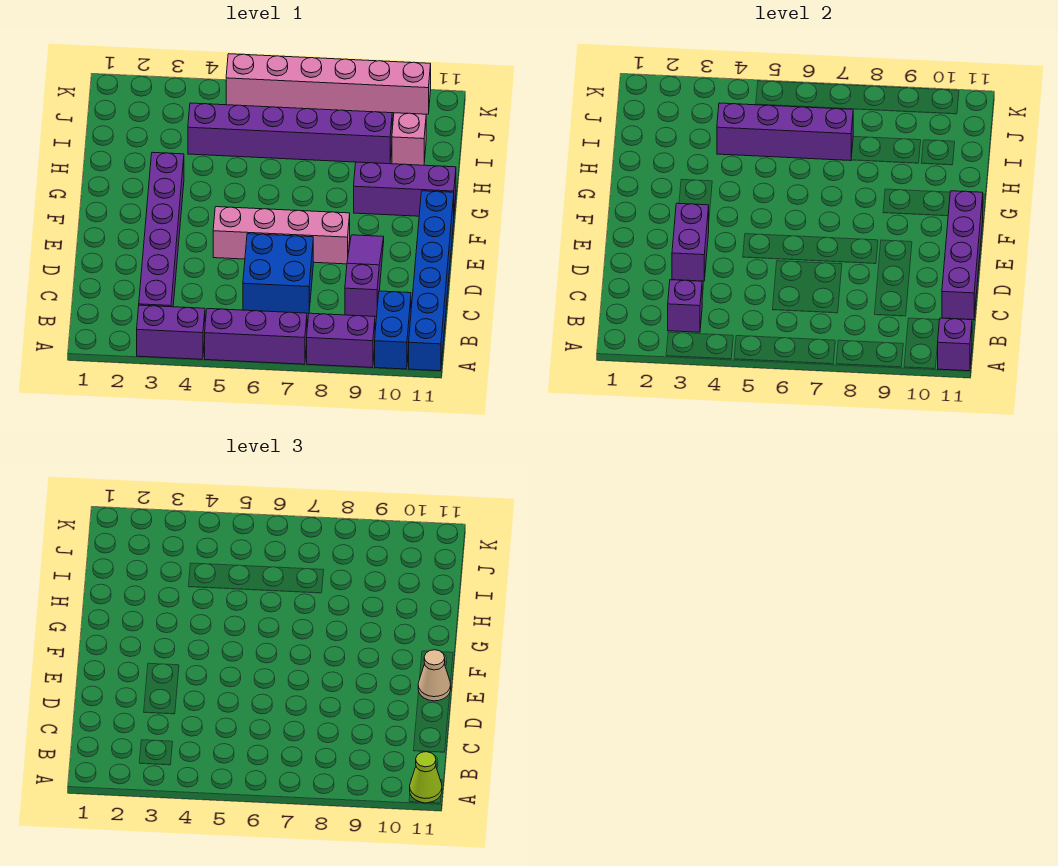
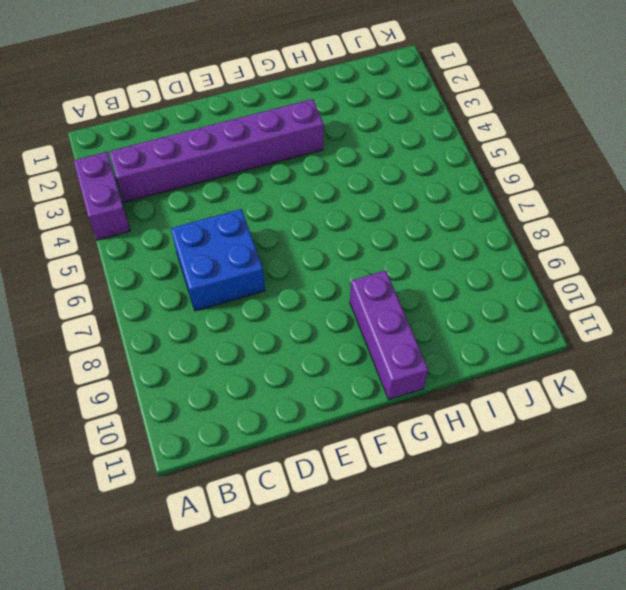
none -> purple brick A5:A7 level 1
none -> purple brick A8:A9 level 1
none -> blue brick A10:B10 level 1

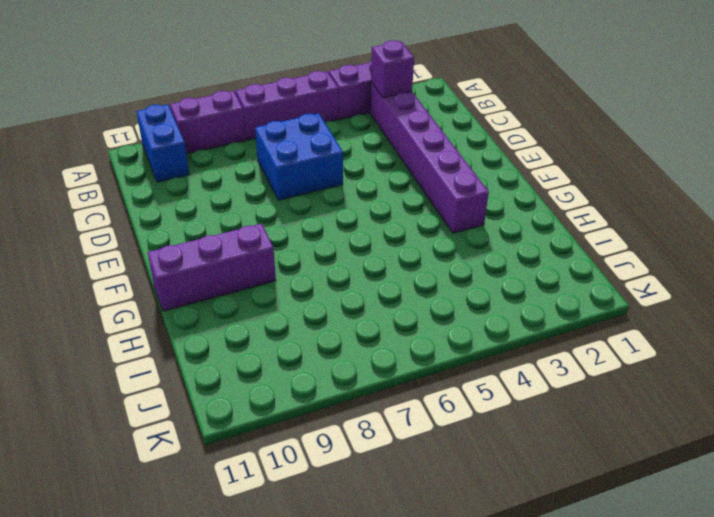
none -> blue brick A11:F11 level 1
none -> purple slope C9:E9 level 1 top C
none -> pink brick E5:E8 level 1

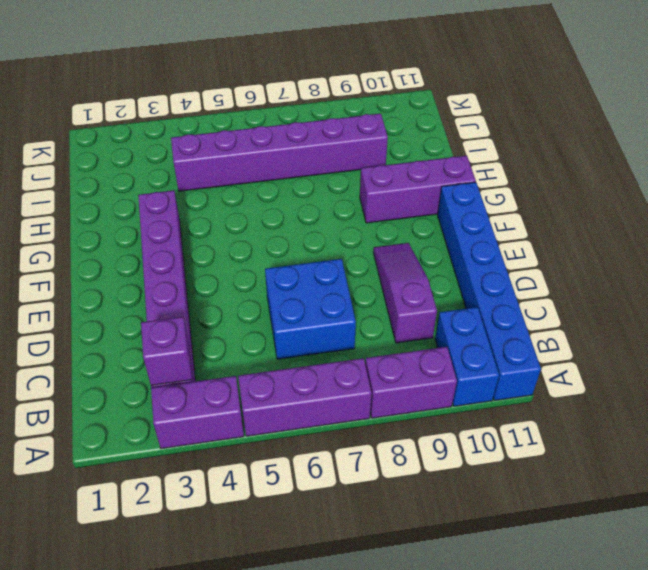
none -> pink brick E5:E8 level 1
none -> pink brick I10 level 1
none -> pink brick K5:K10 level 1

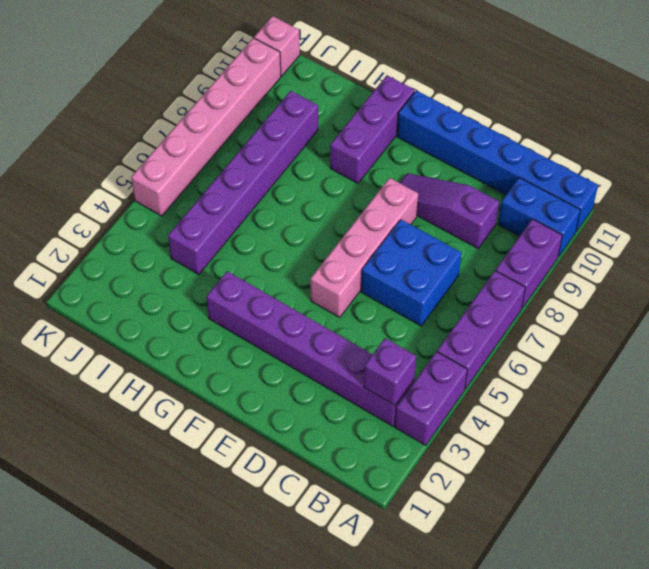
pink brick K11 level 1 -> pink brick I10 level 1
none -> purple brick A11 level 2
none -> purple brick C11:F11 level 2
none -> purple brick D3:E3 level 2

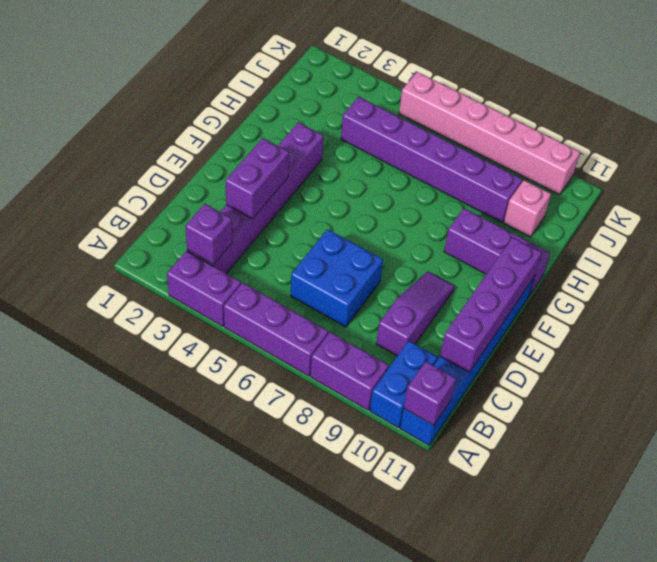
none -> pink brick E5:E8 level 1
none -> purple brick I4:I7 level 2
none -> lime cone A11 level 3

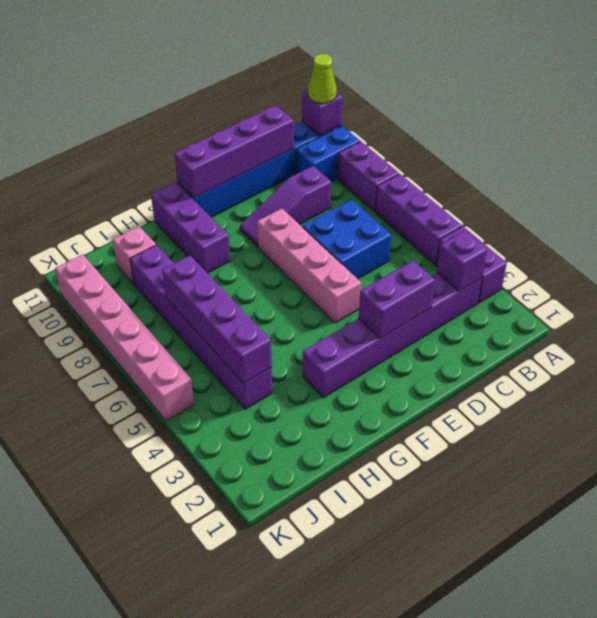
none -> tan cone E11 level 3

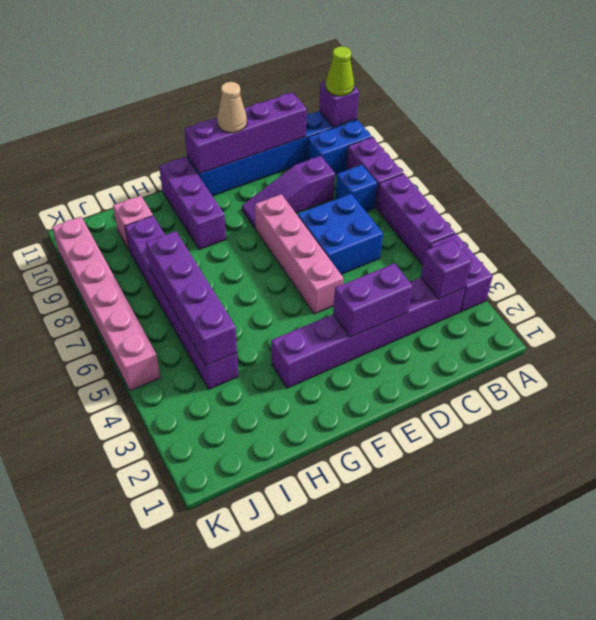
blue brick B8 level 1 -> none

